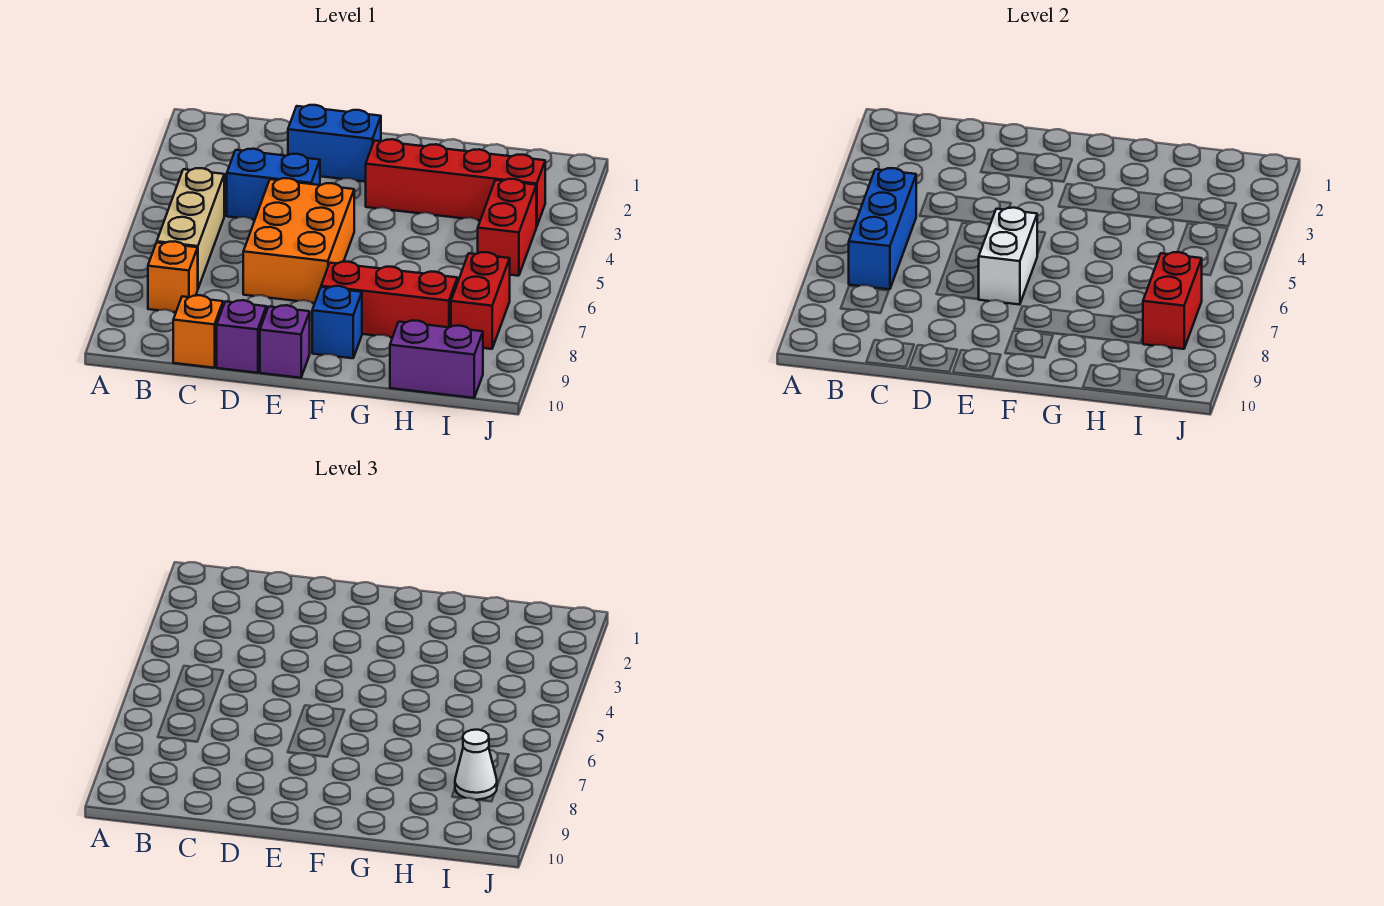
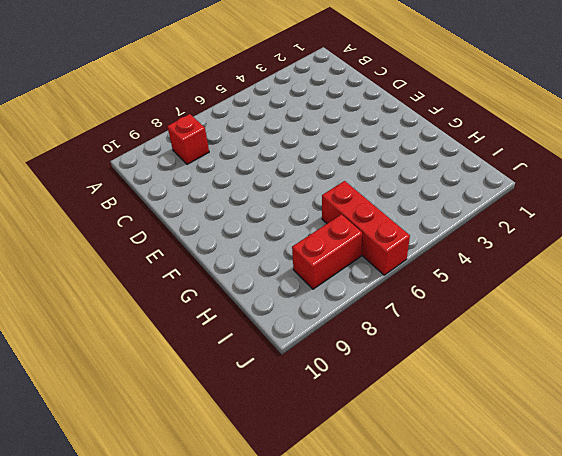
red brick B8 level 1 -> orange brick B8 level 1
red brick H6:J6 level 1 -> red brick F8:H8 level 1
none -> tan brick B5:B7 level 1
none -> blue brick C4:D4 level 1
none -> orange brick C10 level 1

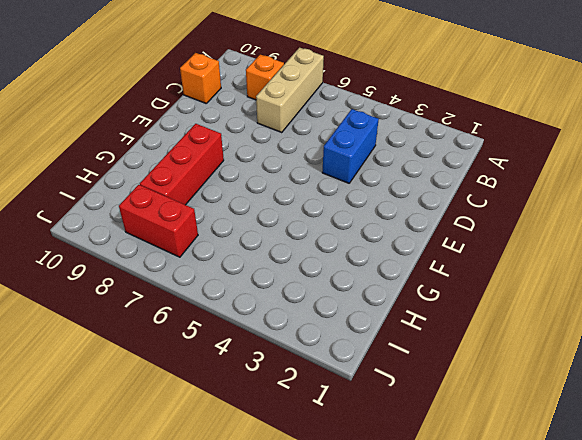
tan brick A7:C7 level 1 -> tan brick B5:B7 level 1
none -> blue brick D2:E2 level 1
none -> orange brick D5:E7 level 1
none -> purple brick D10 level 1

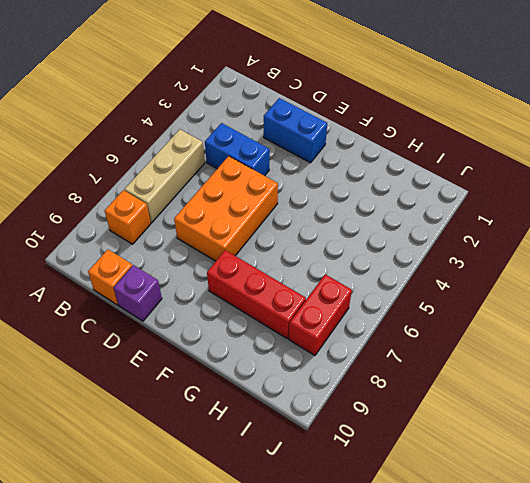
none -> purple brick E10 level 1
none -> red brick F3:I3 level 1
none -> blue brick F9 level 1

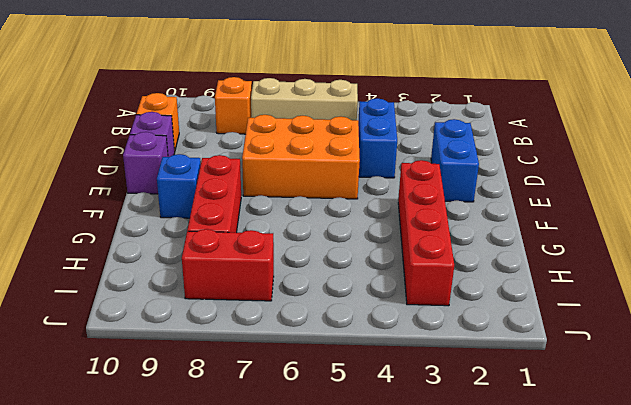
none -> purple brick H10:I10 level 1
none -> red brick I4:I5 level 1
none -> blue brick B5:B7 level 2

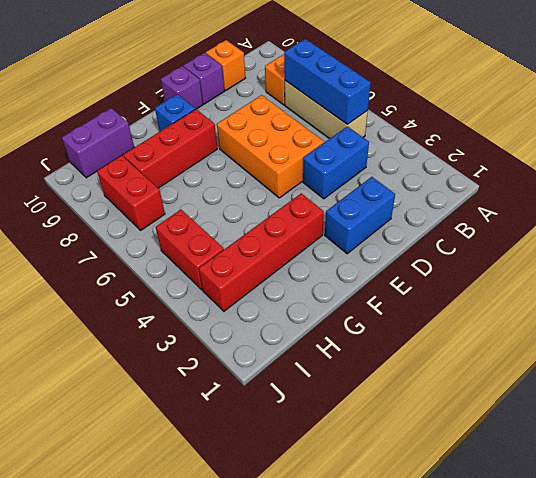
none -> white brick E6:E7 level 2
none -> red brick I7:I8 level 2
none -> white cone I8 level 3

